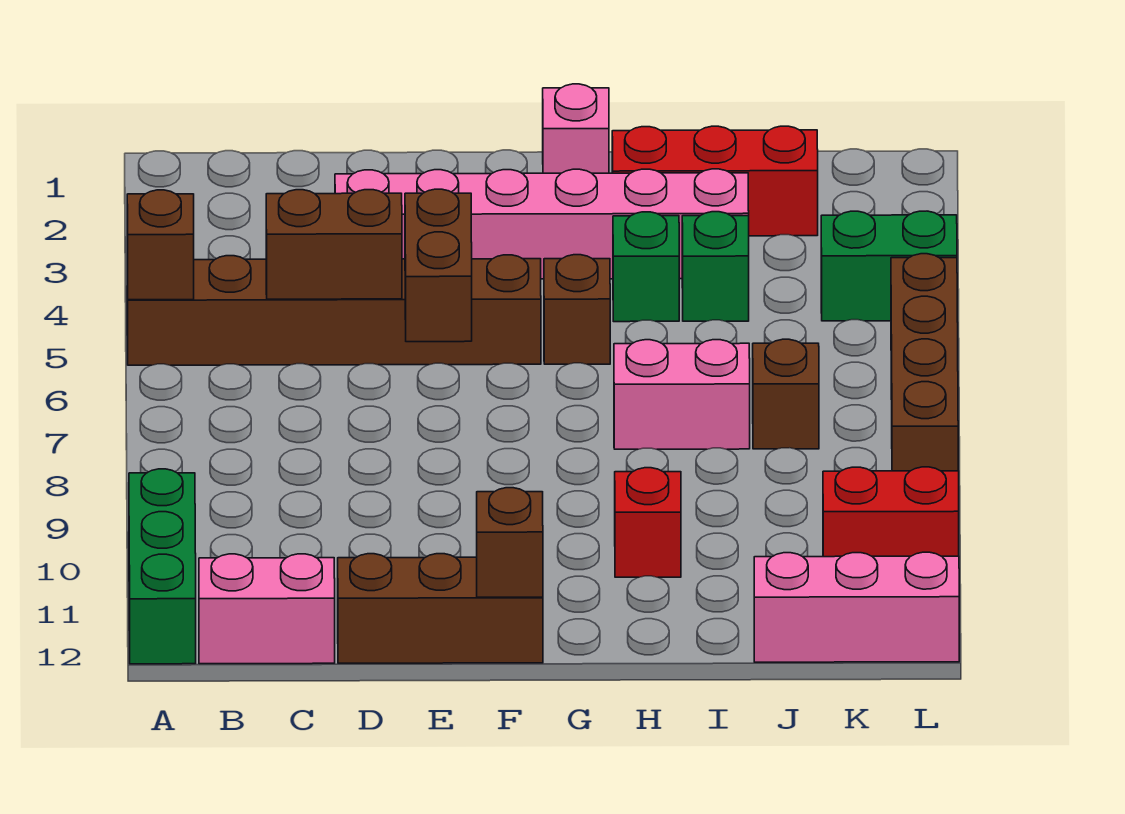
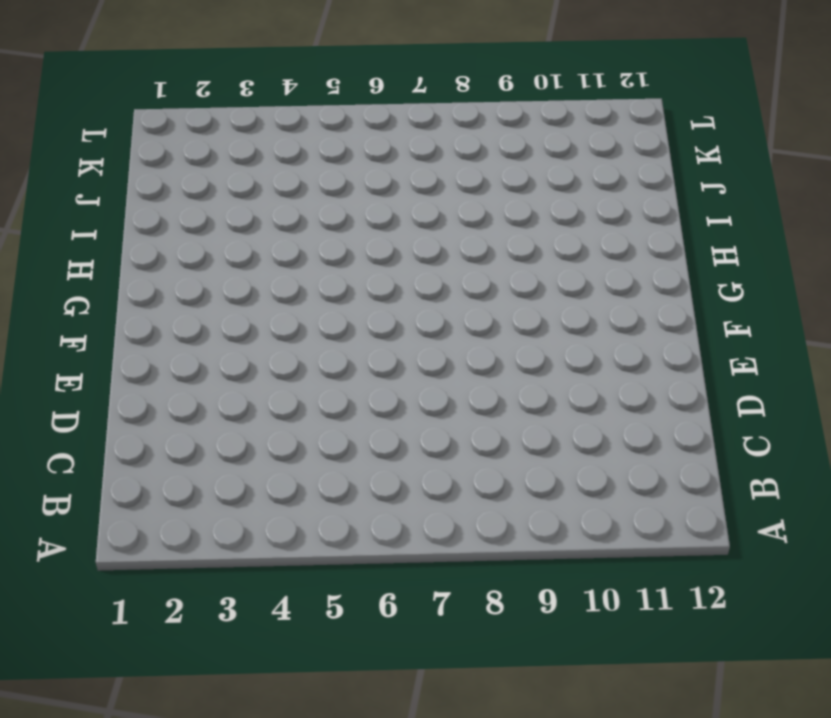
none -> brown brick A5:F5 level 1
none -> green brick A10:A12 level 1
none -> pink brick B12:C12 level 1

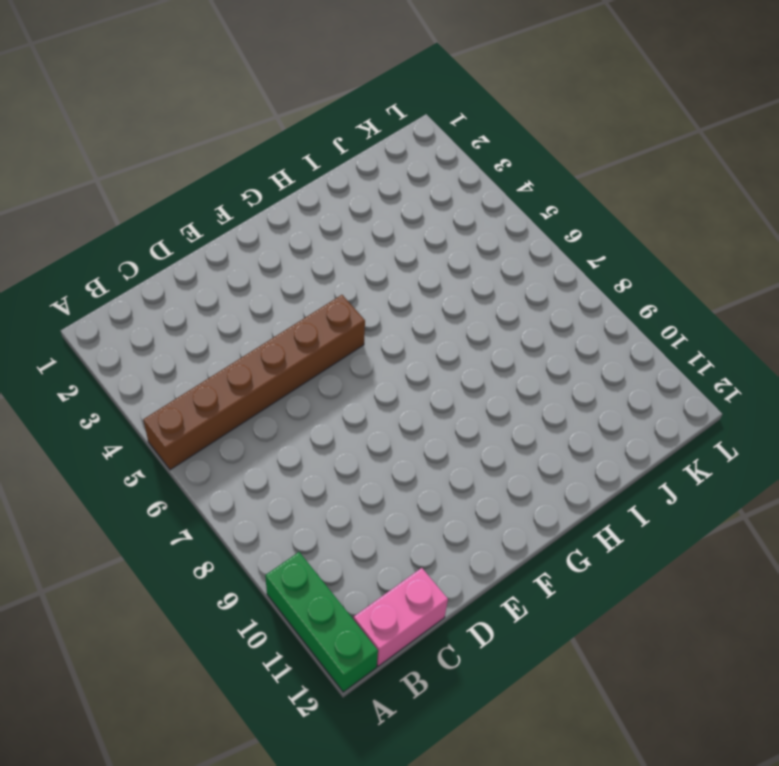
none -> pink brick D3:I3 level 1
none -> brown brick D12:F12 level 1
none -> pink brick G1 level 1

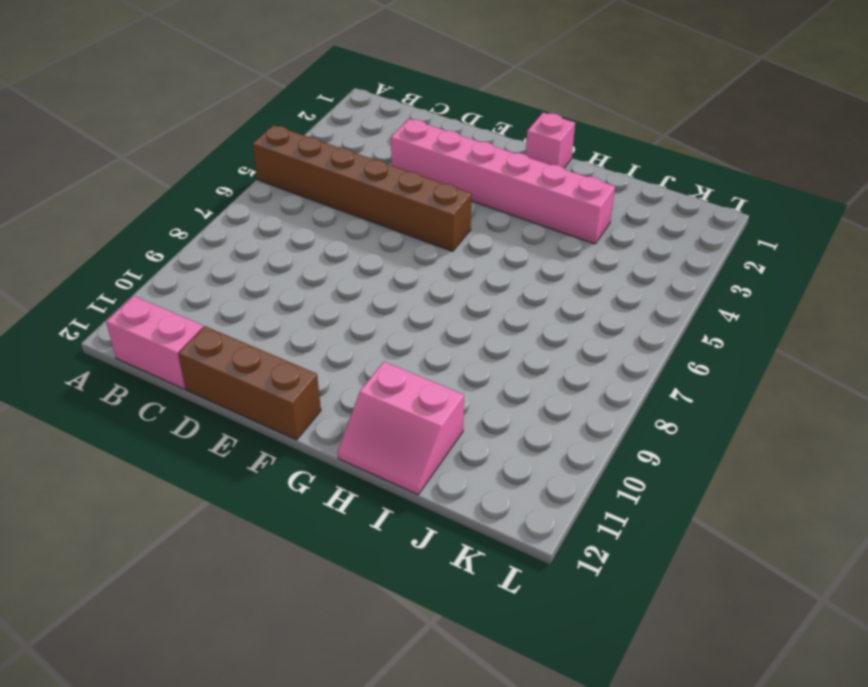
pink slope H11:I12 level 1 top 11 -> none
none -> green brick A10:A12 level 1
none -> brown brick G5 level 1
none -> red brick H2:J2 level 1

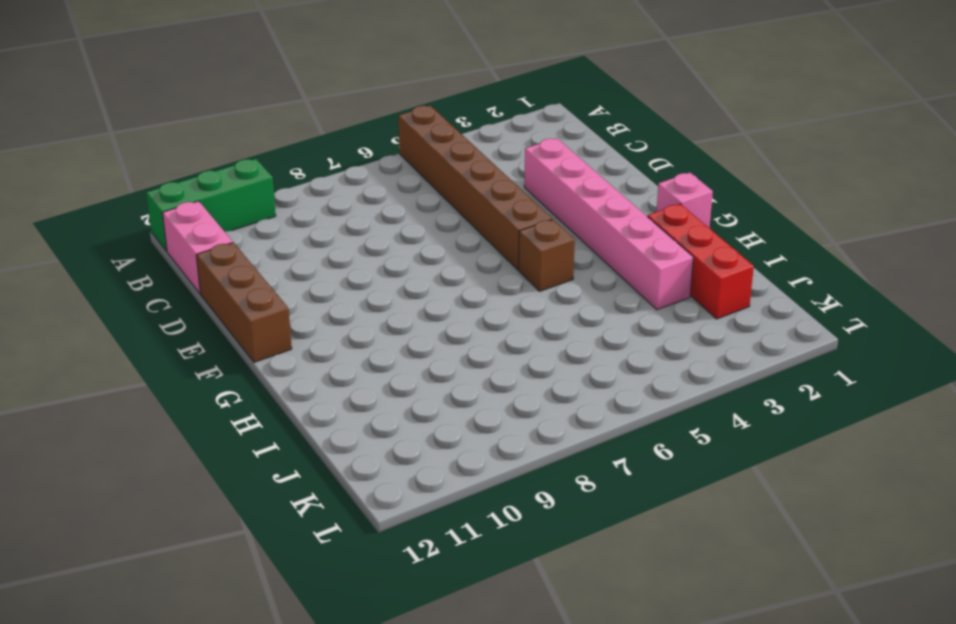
none -> green brick H4 level 1
none -> pink brick H7:I7 level 1
none -> red brick H10 level 1

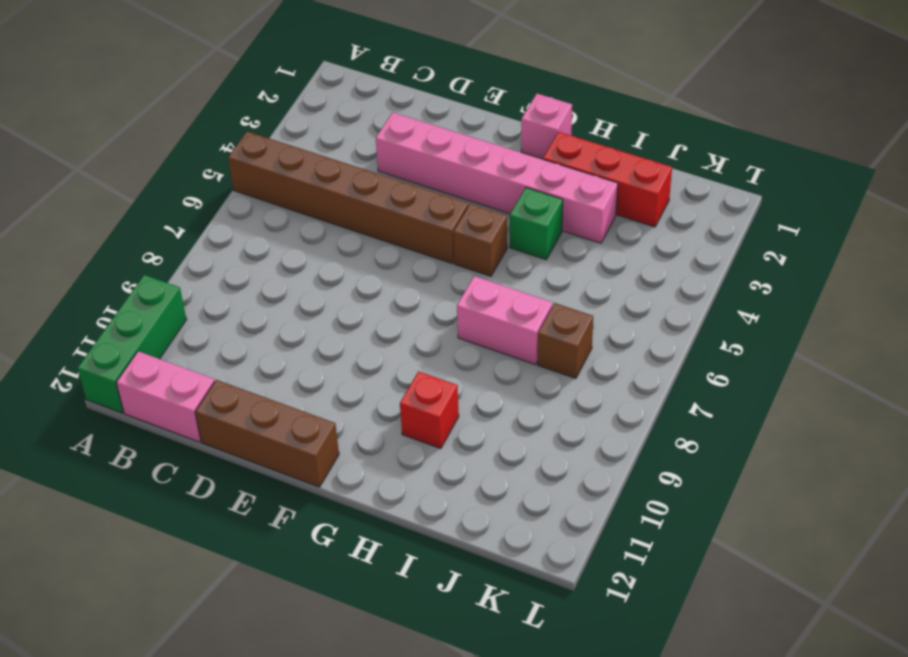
none -> green brick I4 level 1
none -> pink brick J12:L12 level 1
none -> green brick K4:L4 level 1

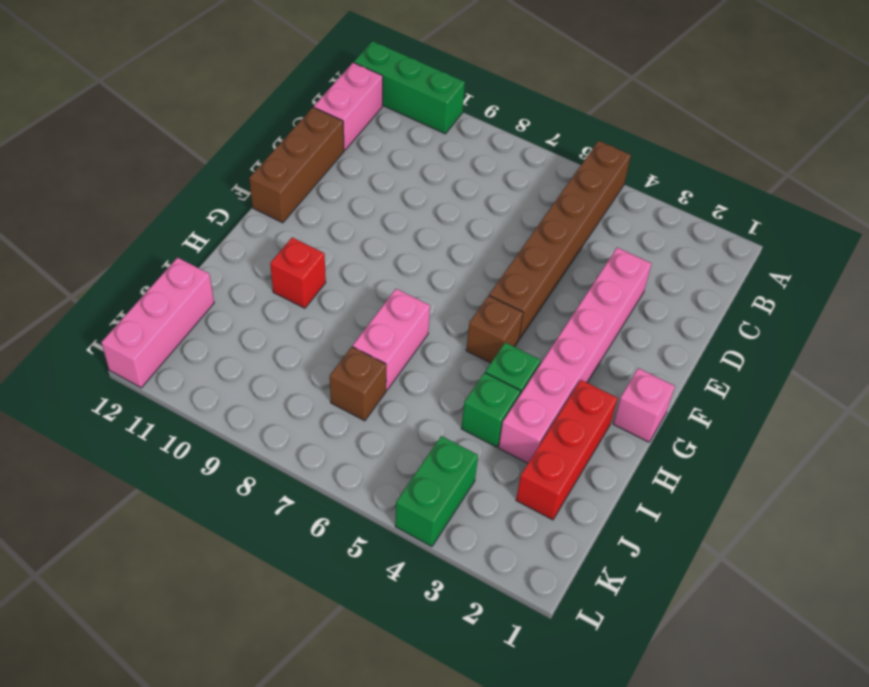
none -> red brick K10:L10 level 1
none -> brown brick L5:L8 level 1
none -> brown brick A5 level 2

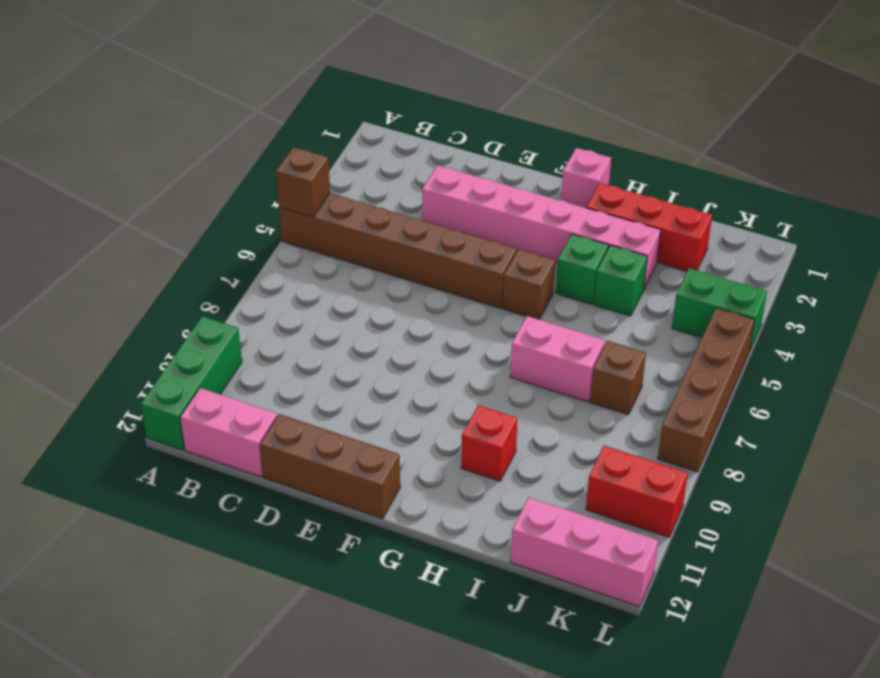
none -> brown brick C5:D5 level 2
none -> brown brick E5:E6 level 2
none -> brown brick F12 level 2

